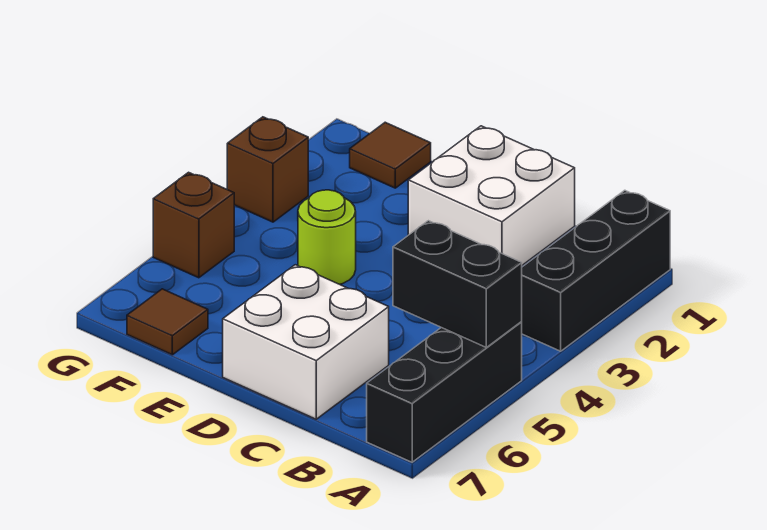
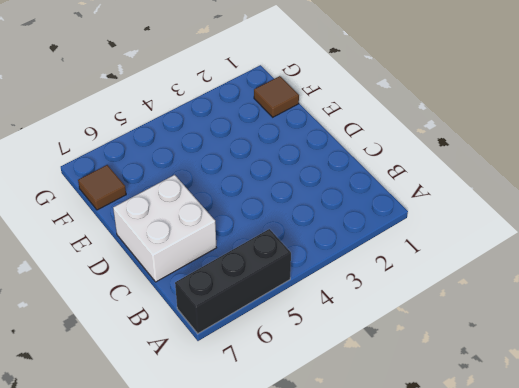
none -> black brick A1:A3 level 1
none -> white brick C1:D2 level 1

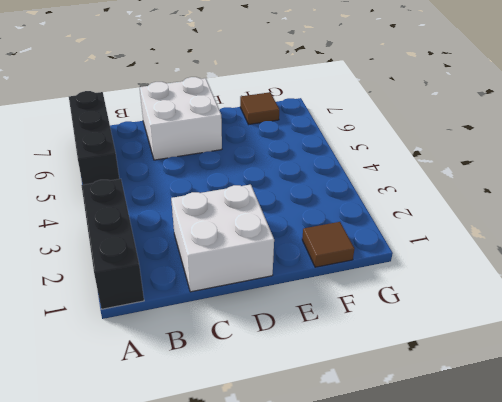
none -> lime round brick E4 level 1
none -> brown brick G3 level 1

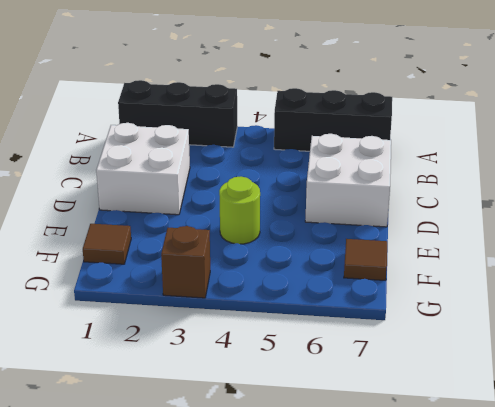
none -> brown brick G5 level 1
none -> black brick A5:B5 level 2

